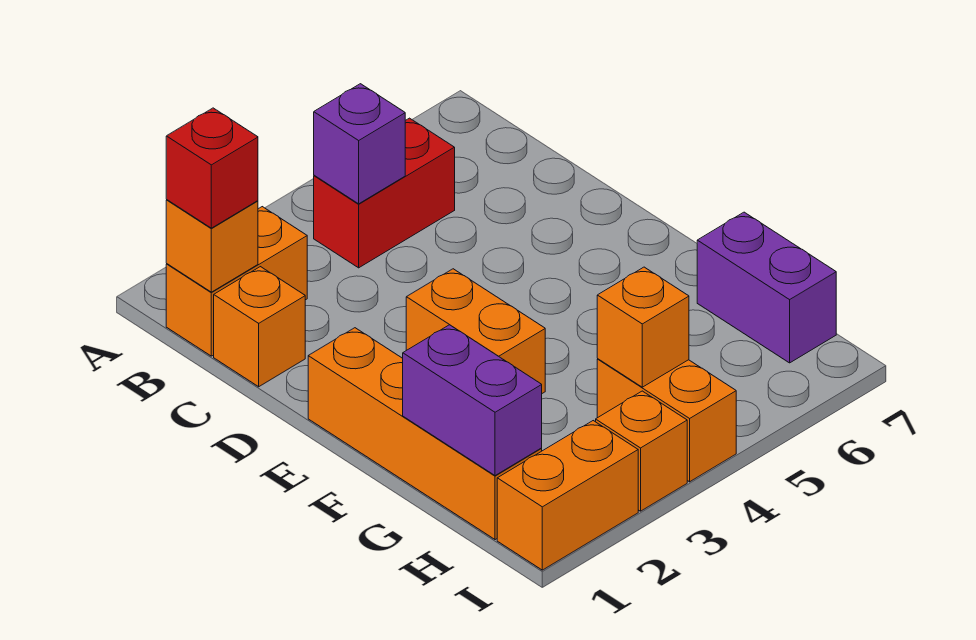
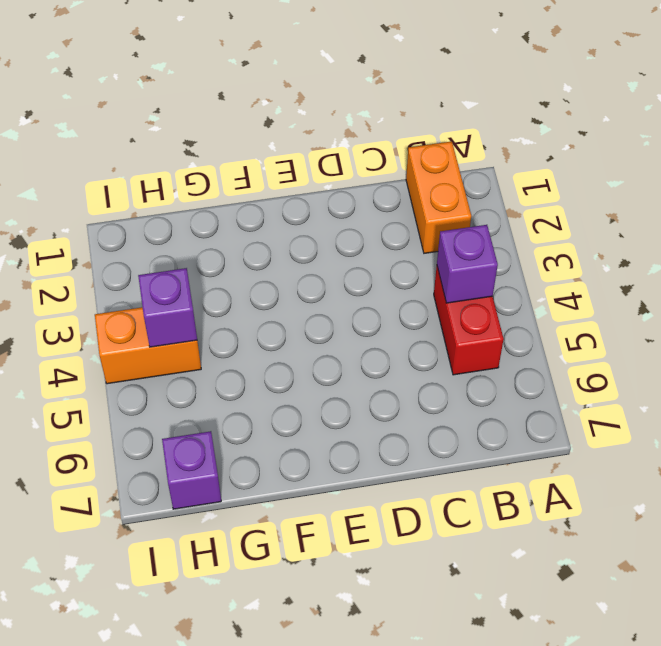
purple brick H4 level 2 -> orange brick H4 level 2
purple brick H7 level 1 -> purple brick G7:H7 level 1
none -> orange brick C1 level 1
none -> orange brick E1:H1 level 1
none -> orange brick E3:F3 level 1

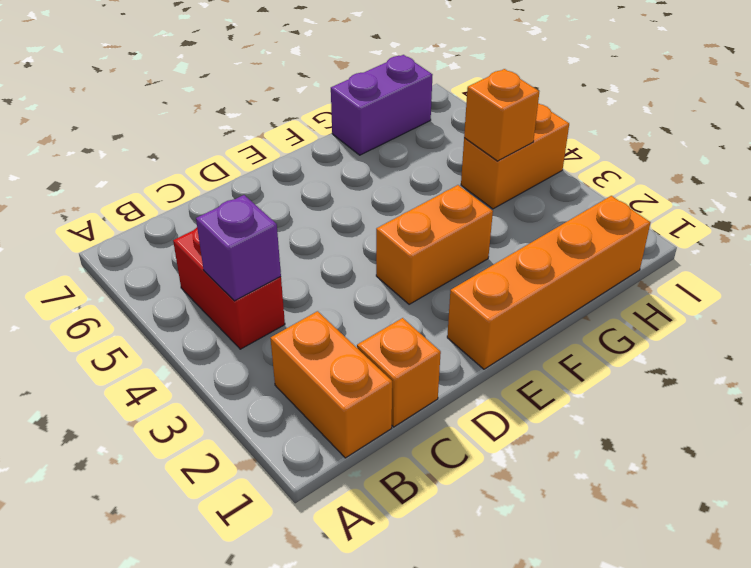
none -> orange brick I1:I2 level 1
none -> orange brick I3 level 1
none -> orange brick B1 level 2

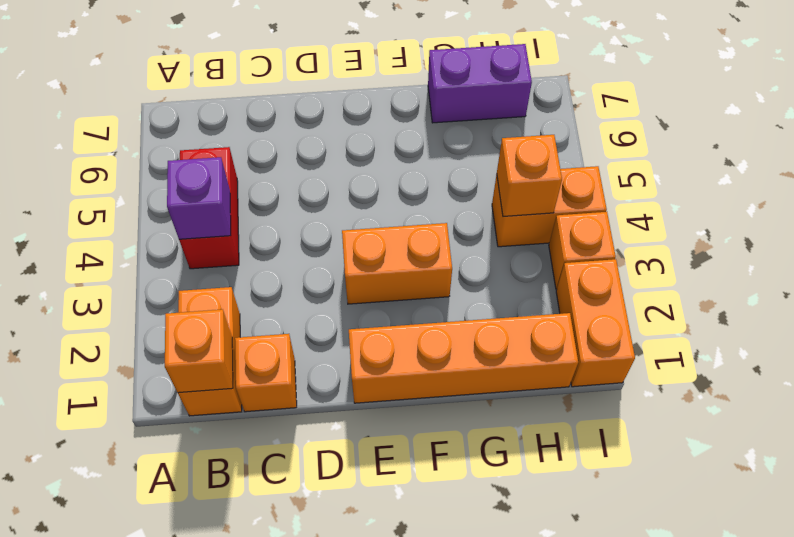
none -> purple brick G1:H1 level 2
none -> red brick B1 level 3

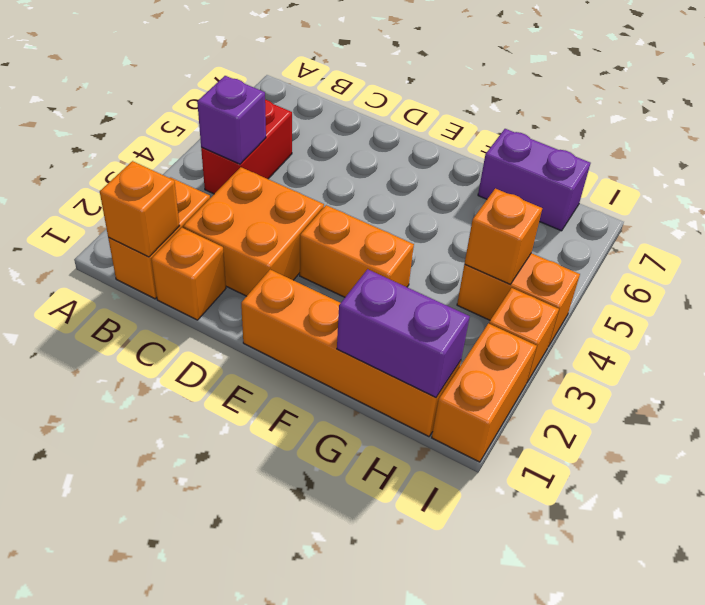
orange brick C2:D3 level 1 -> none
none -> red brick B1 level 3

